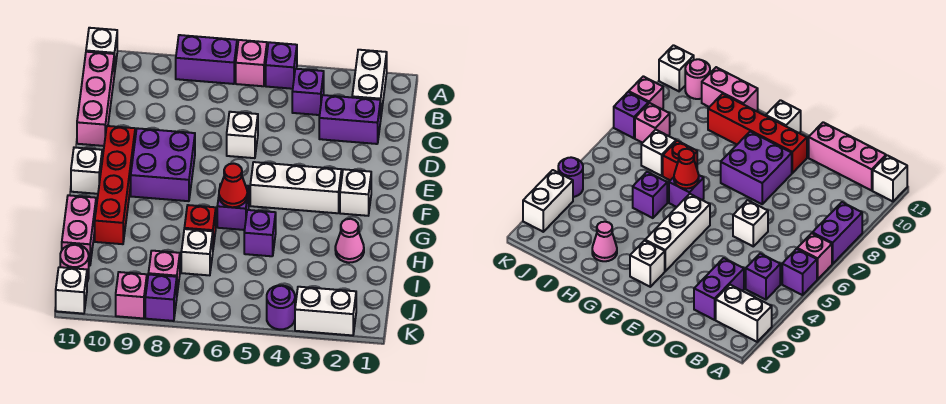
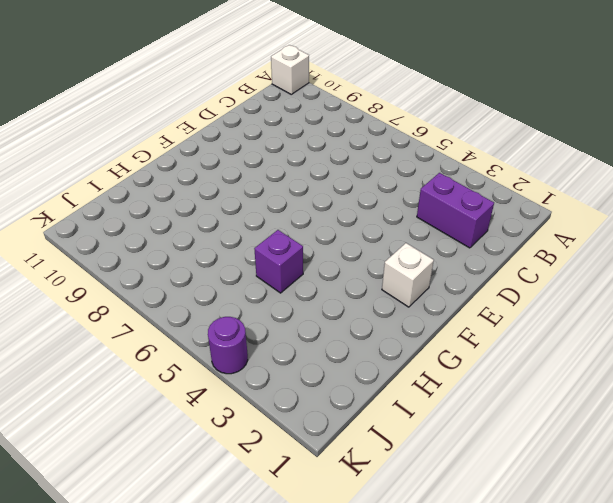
none -> white brick A2:B2 level 1
none -> purple brick A5 level 1
none -> pink brick A6 level 1

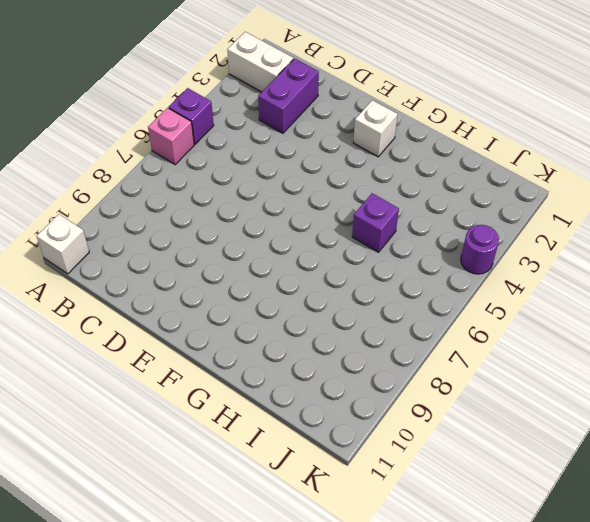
none -> purple brick A7:A8 level 1
none -> purple brick B4 level 1
none -> pink brick B11:D11 level 1

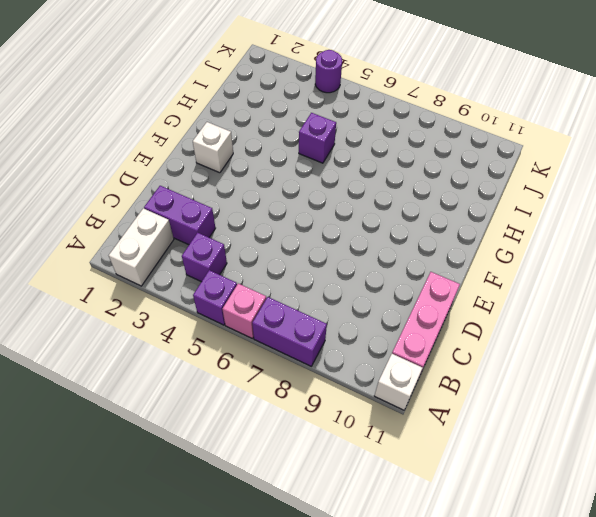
none -> white brick D6 level 1
none -> purple brick E8:F9 level 1
none -> red brick E10:H10 level 1

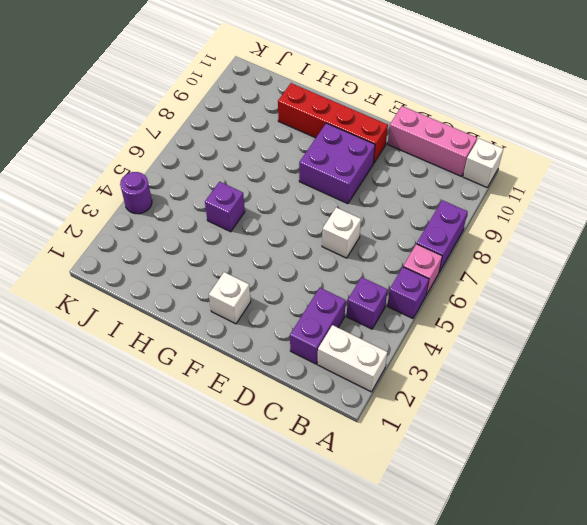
none -> white brick F3:F5 level 1
none -> white brick F11 level 1
none -> purple brick G6 level 1

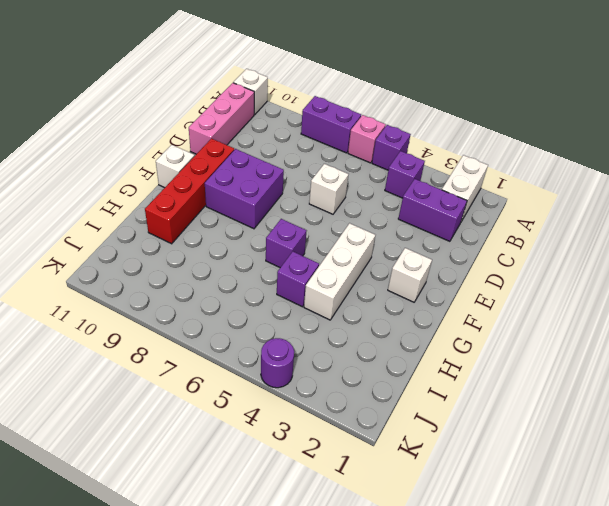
white brick F4:H4 level 1 -> white brick F3:F5 level 1
none -> pink cone H2 level 1
none -> red brick H7 level 1
none -> pink brick H11:I11 level 1

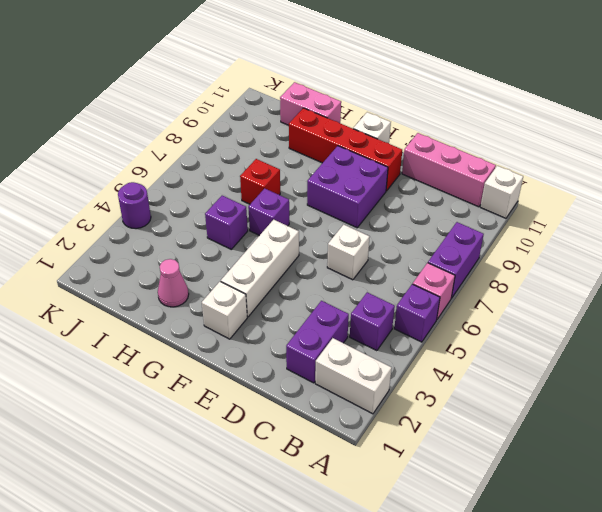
none -> white brick I7 level 1
none -> pink brick J8 level 1
none -> pink round brick J11 level 1

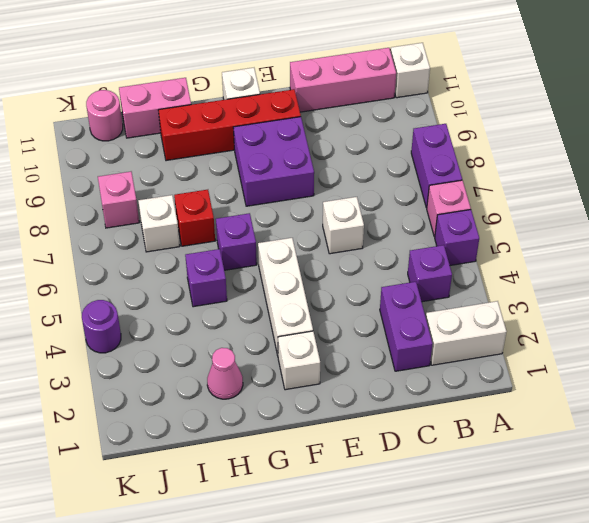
none -> white brick K2:K3 level 1
none -> purple brick K8 level 1
none -> pink brick K9 level 1

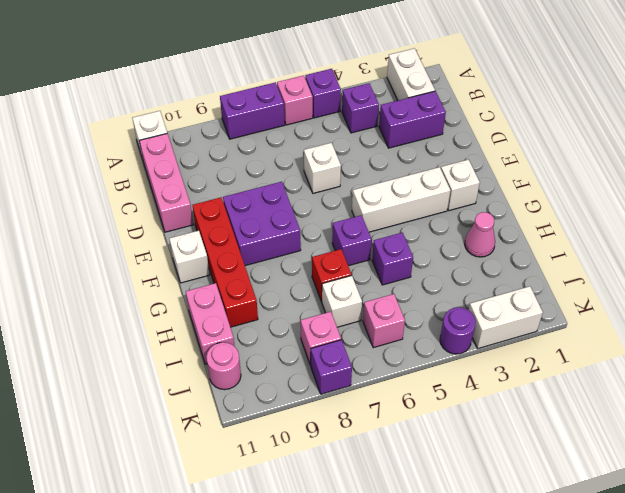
pink brick J6 level 1 -> pink brick K9 level 1
none -> white brick K11 level 1
none -> red cone G6 level 2

